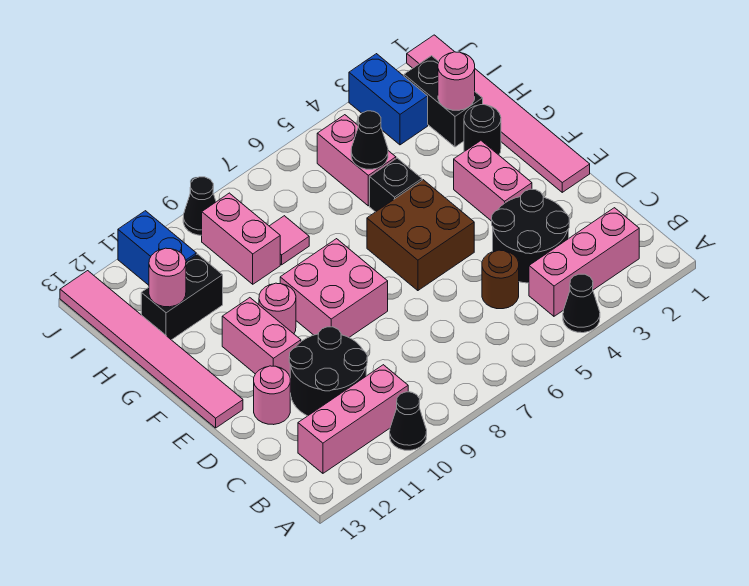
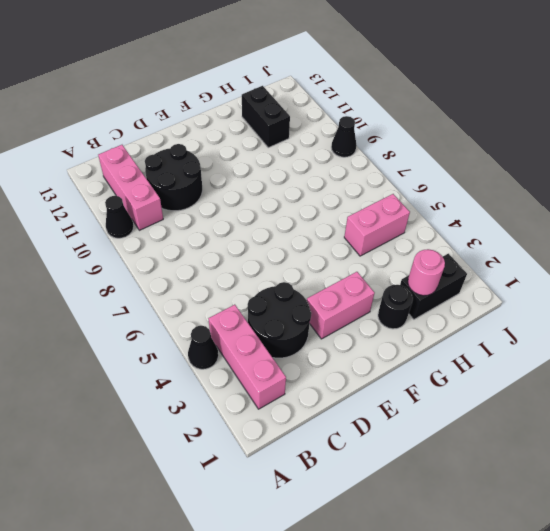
none -> brown round brick C5 level 1
none -> pink round brick D12 level 1
none -> pink tile E1:J1 level 1

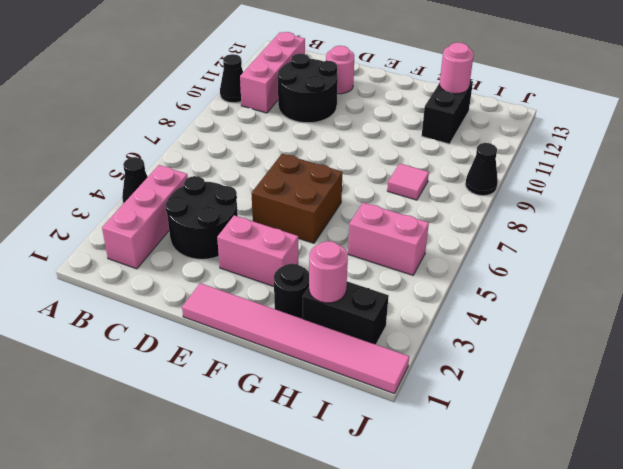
none -> brown round brick C5 level 1
none -> pink brick E8:F9 level 1
none -> pink brick E11:F11 level 1

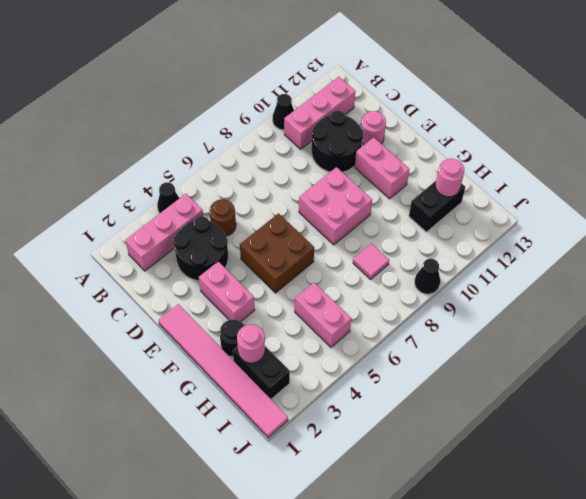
none -> pink tile E13:J13 level 1
none -> pink round brick F10 level 1
none -> black brick G5 level 1

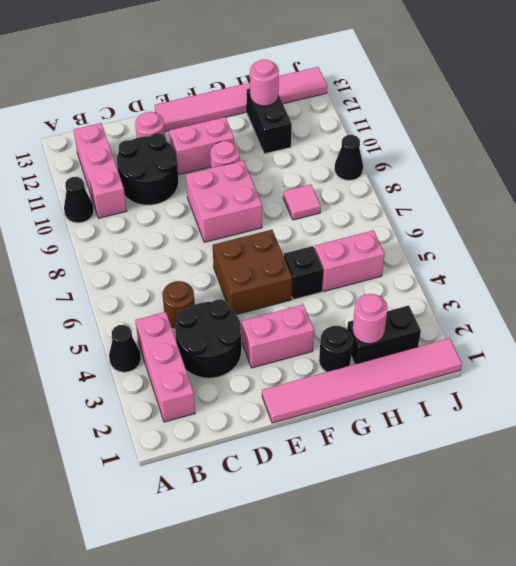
none -> pink brick H9:I9 level 1
none -> blue brick I3:J3 level 1
none -> blue brick I11:J11 level 1

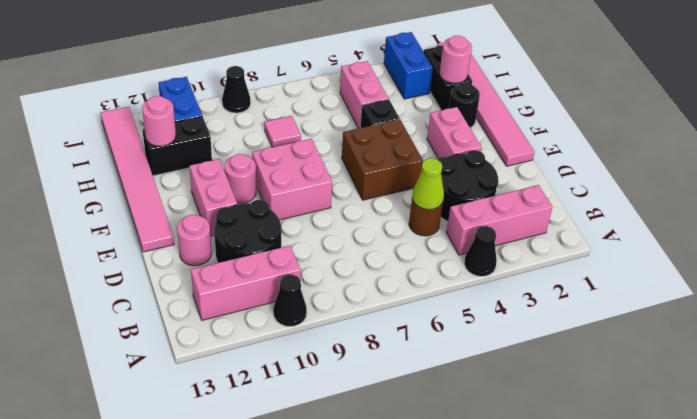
lime cone C5 level 2 -> none
none -> pink brick H9:I9 level 1
none -> black cone H5 level 2

